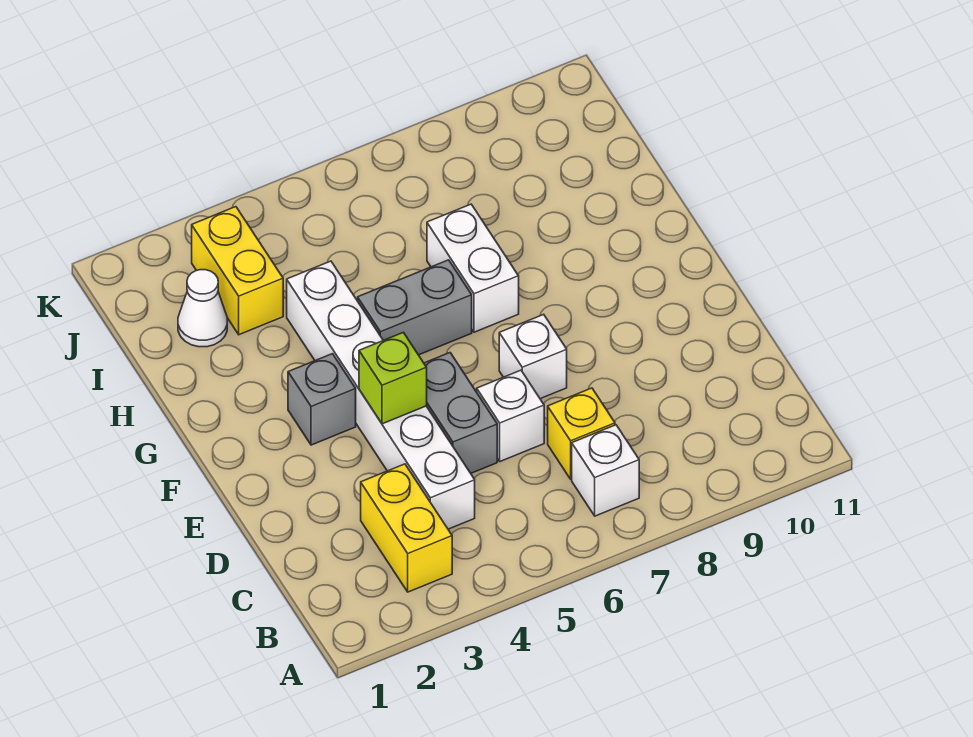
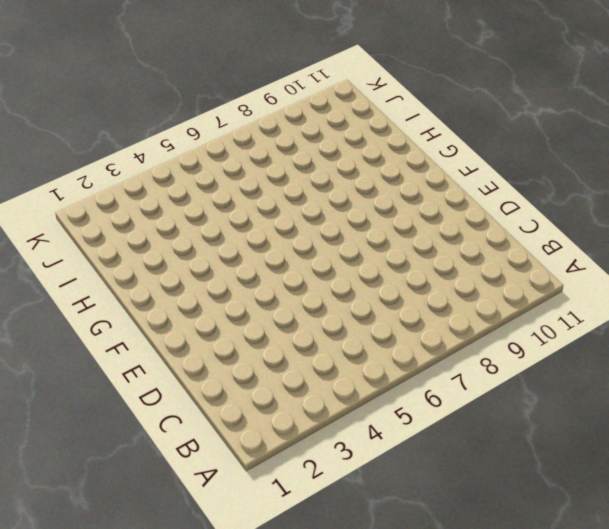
none -> yellow brick B3:C3 level 1
none -> white brick B7 level 1
none -> white brick C4:H4 level 1

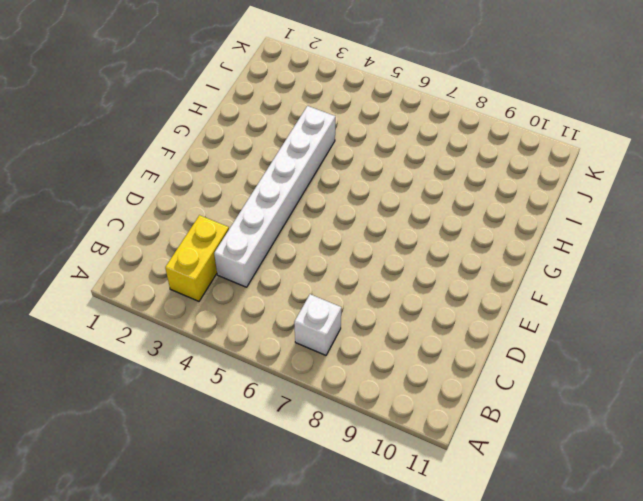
none -> yellow brick C7 level 1
none -> grey brick D5:E5 level 1
none -> white brick D6 level 1

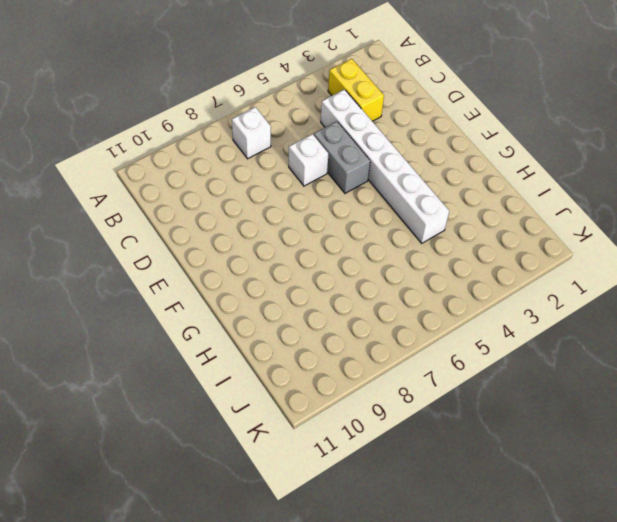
none -> yellow brick C7 level 1
none -> white brick E7 level 1
none -> grey brick F3 level 1

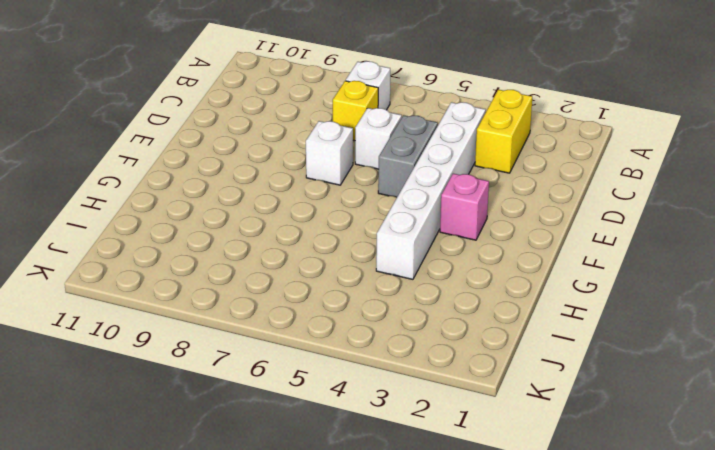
pink brick F3 level 1 -> grey brick F3 level 1
none -> grey brick G5:G6 level 1
none -> white brick G7:H7 level 1
none -> white cone I2 level 1

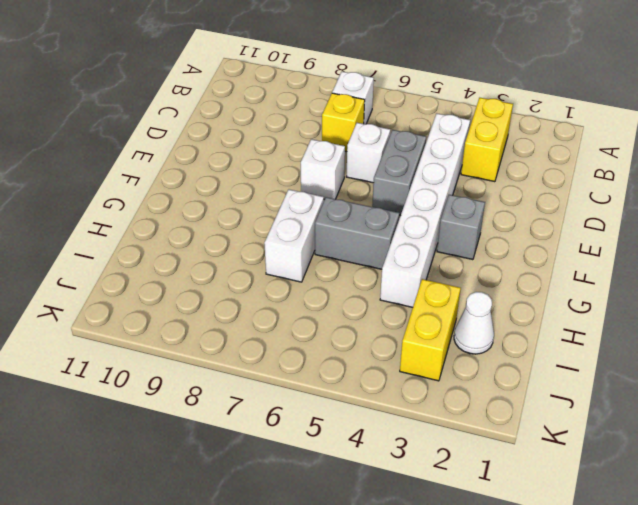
none -> lime brick E4 level 2

